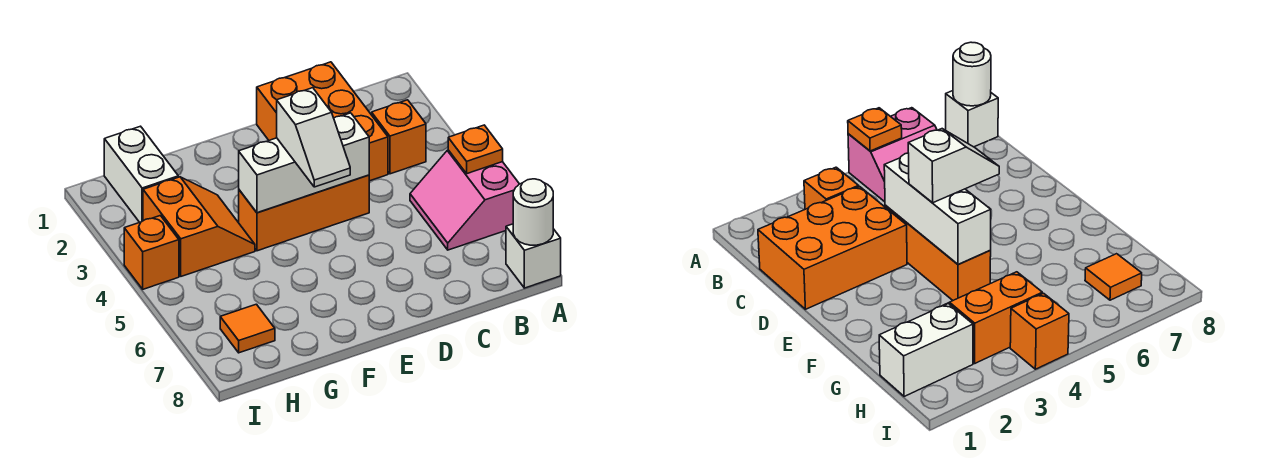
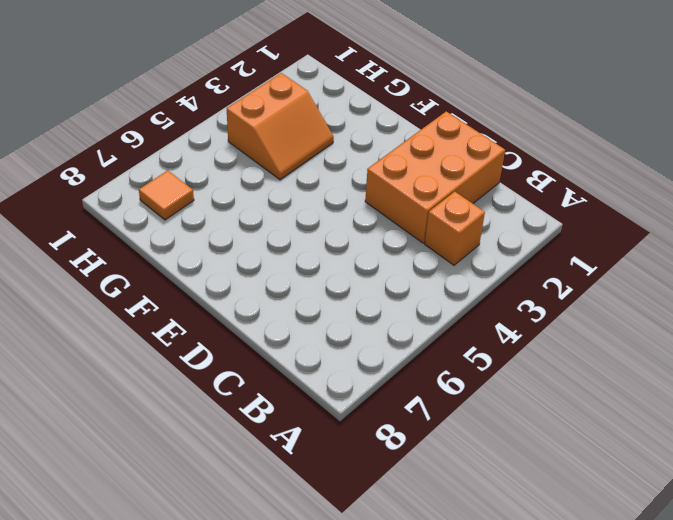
none -> pink slope A5:B6 level 1 top A
none -> white brick A8 level 1
none -> orange brick D4:F4 level 1

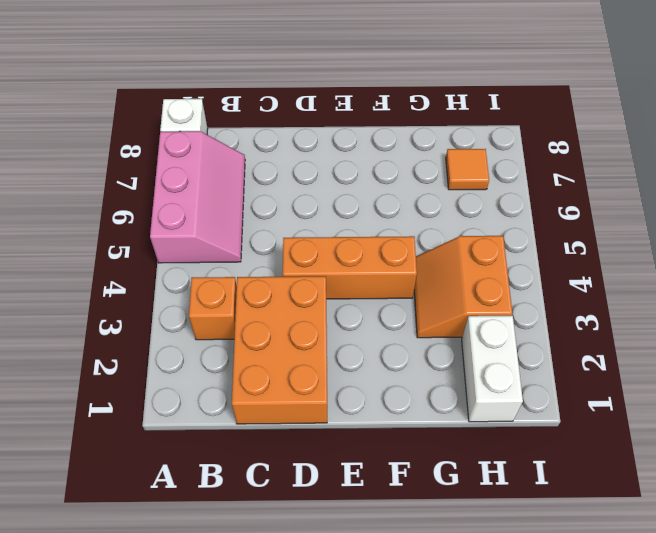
pink slope A5:B7 level 1 top A -> pink slope A5:B6 level 1 top A
none -> orange brick I4 level 1
none -> orange plate A5 level 2
none -> white round brick A8 level 2

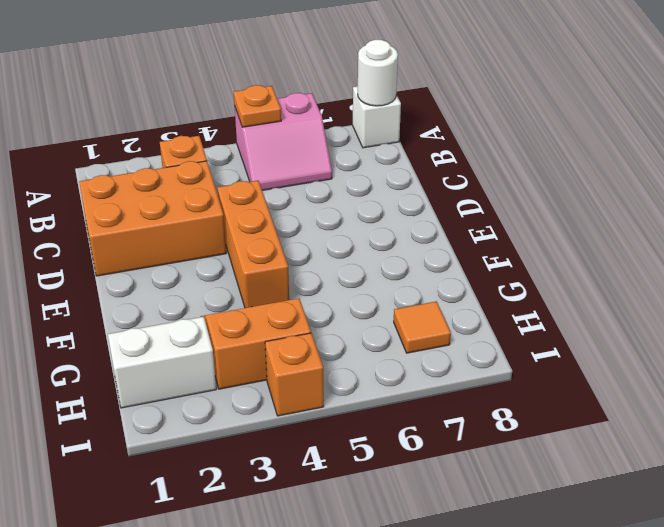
none -> white brick D4:F4 level 2
none -> white slope E4:E5 level 3 top 4

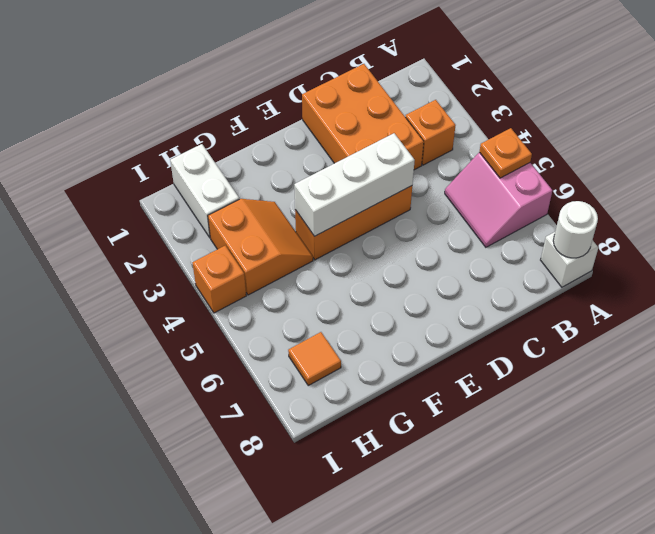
none -> white slope E4:E5 level 3 top 4

